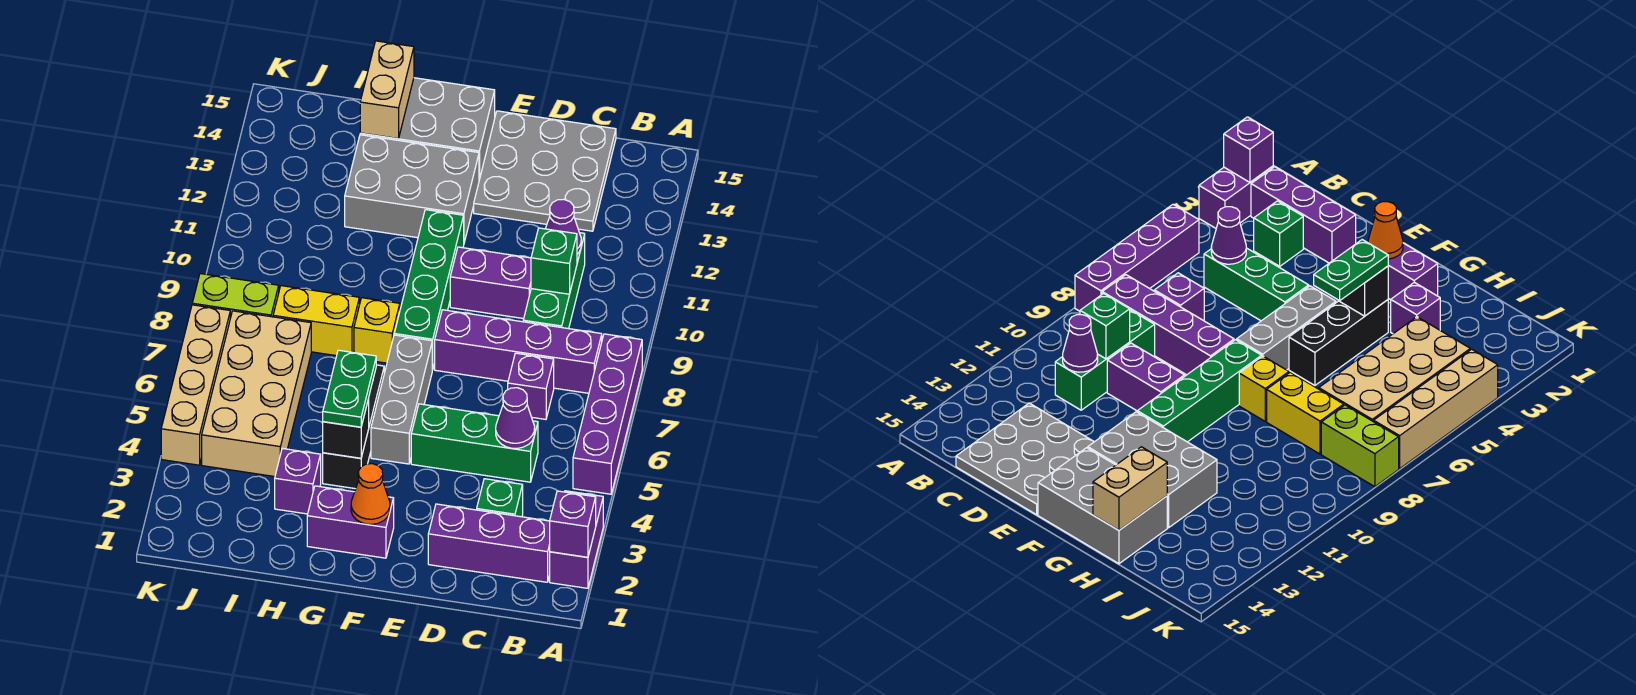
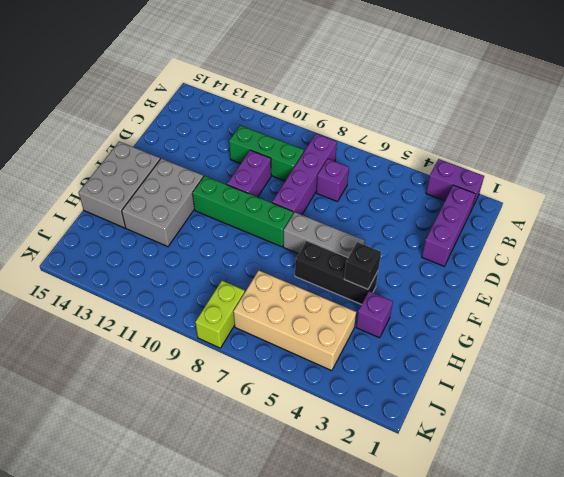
none -> purple brick A5:A8 level 1
none -> green brick C3 level 1
none -> green brick C5:E5 level 1
none -> grey plate C13:E15 level 1

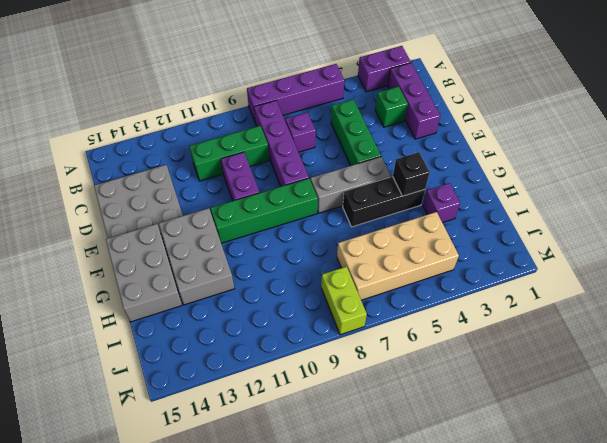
none -> purple brick F2:G2 level 1
none -> yellow brick G8 level 1
none -> yellow brick H8:I8 level 1
none -> tan brick K4:K7 level 1

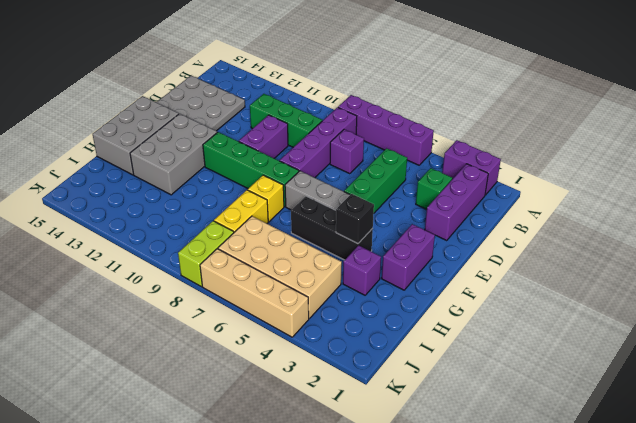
none -> purple brick A2 level 2
none -> purple cone C5 level 2
none -> green brick C10 level 2
none -> purple cone C11 level 2

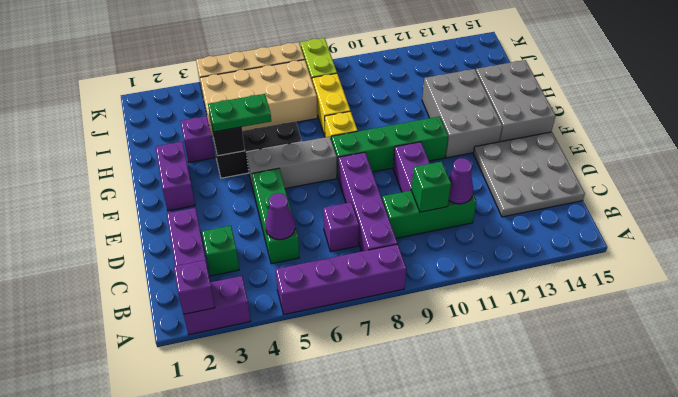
none -> orange cone F2 level 2
none -> tan brick H14:H15 level 2

